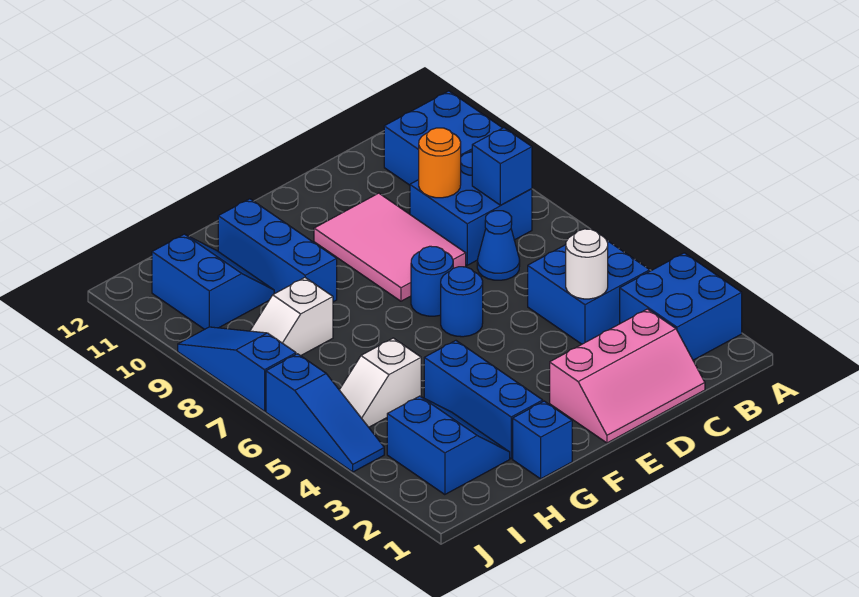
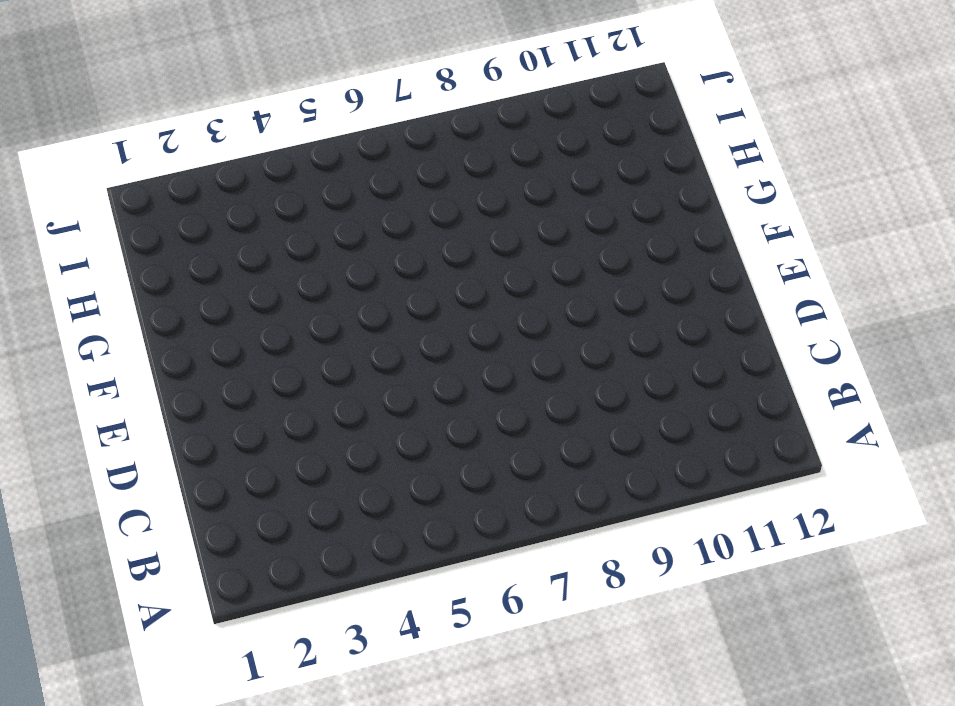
none -> blue brick A2:B3 level 1
none -> blue brick A10:B11 level 1
none -> blue brick B4:C5 level 1

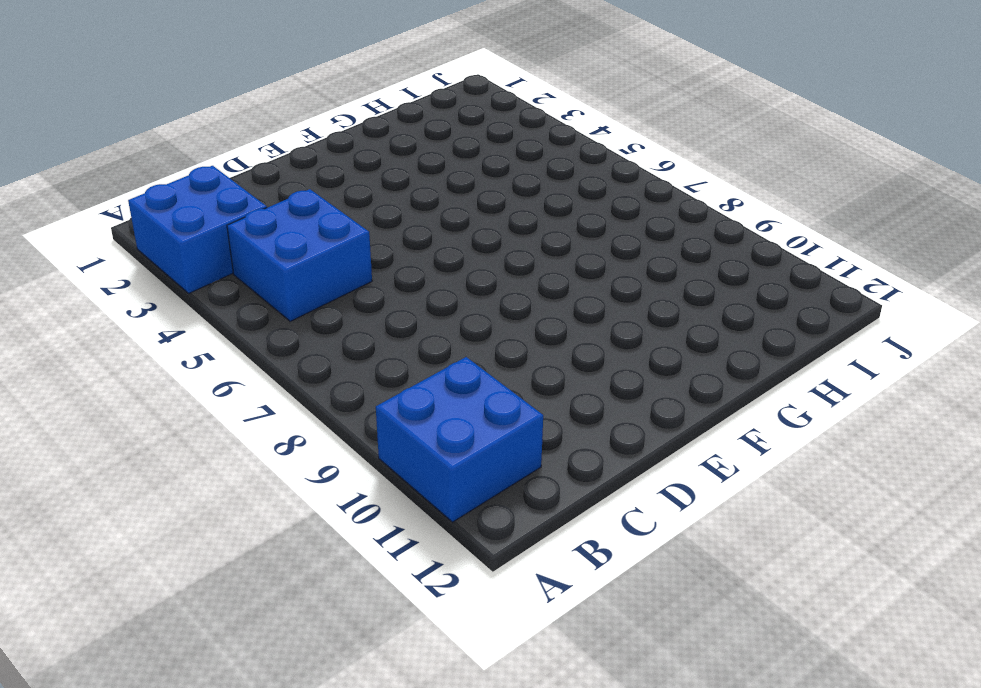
none -> blue brick B8:C9 level 1
none -> pink slope C1:E2 level 1 top 2
none -> blue cone C7 level 1

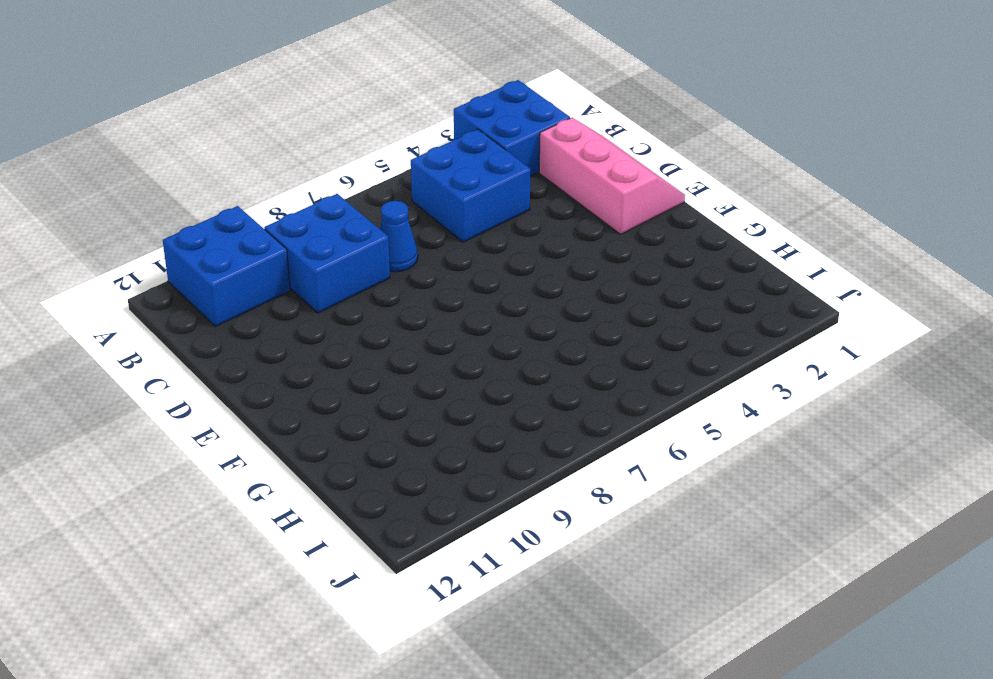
none -> pink tile D8:E10 level 1
none -> blue round brick E6 level 1
none -> blue round brick E7 level 1

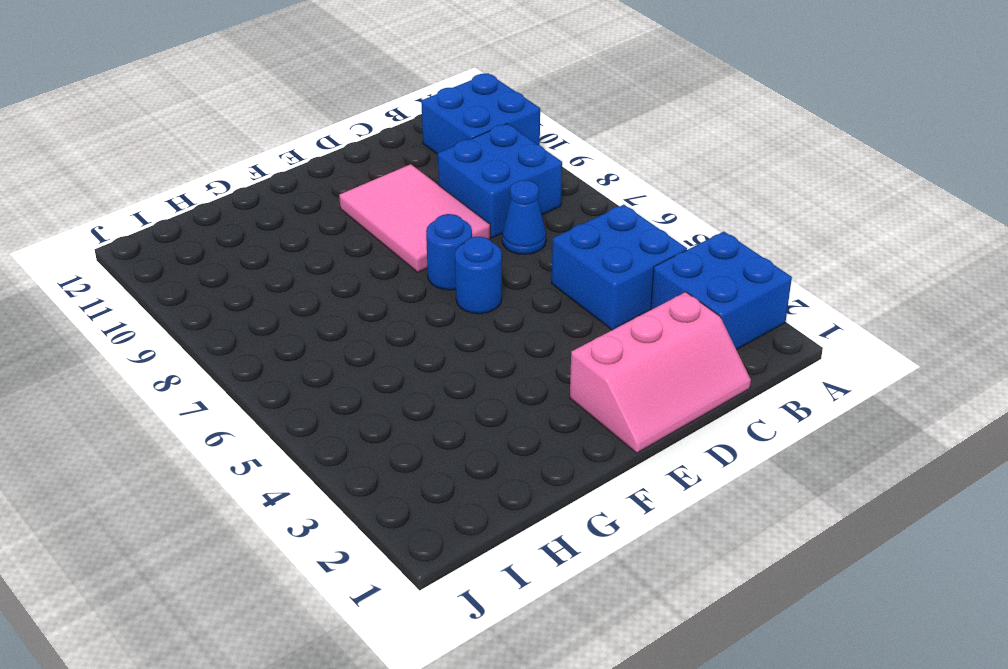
none -> blue brick G1 level 1
none -> blue brick G2:G4 level 1
none -> blue brick G9:G11 level 1

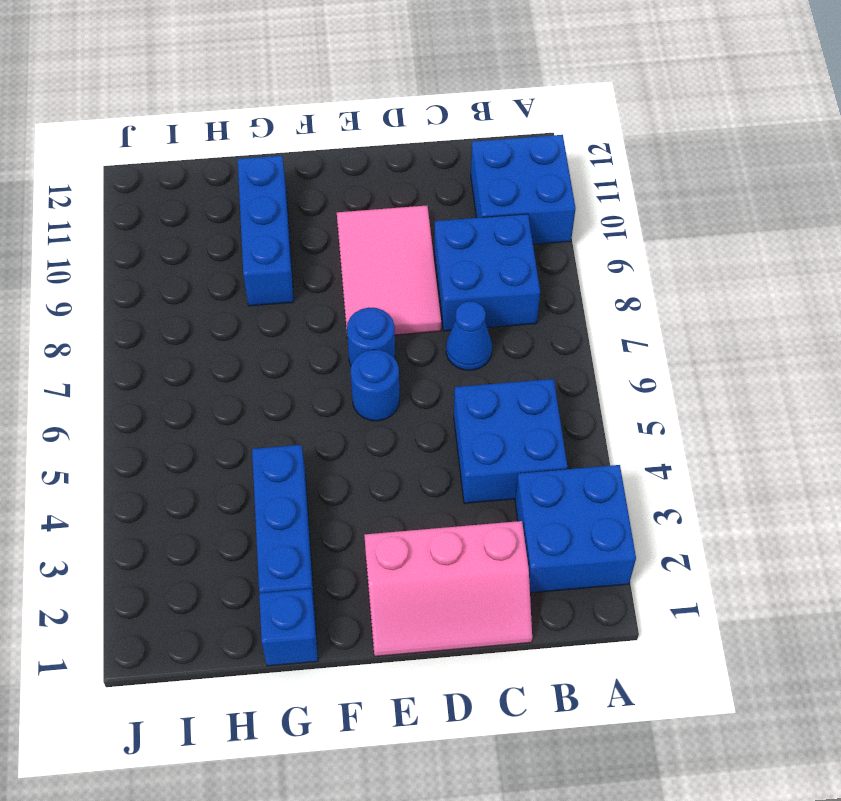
none -> blue slope H2:I3 level 1 top I
none -> white slope H5:I5 level 1 top H
none -> white slope H8:I8 level 1 top H

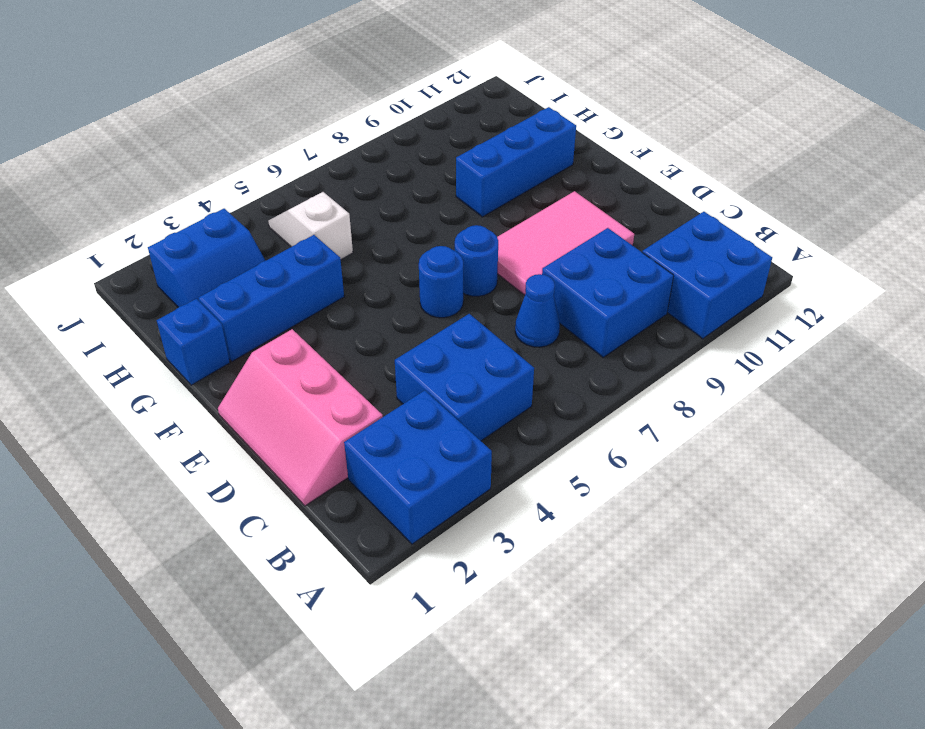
none -> white slope H8:I8 level 1 top H
none -> blue slope H10:I11 level 1 top I
none -> blue slope J4:J6 level 1 top 6

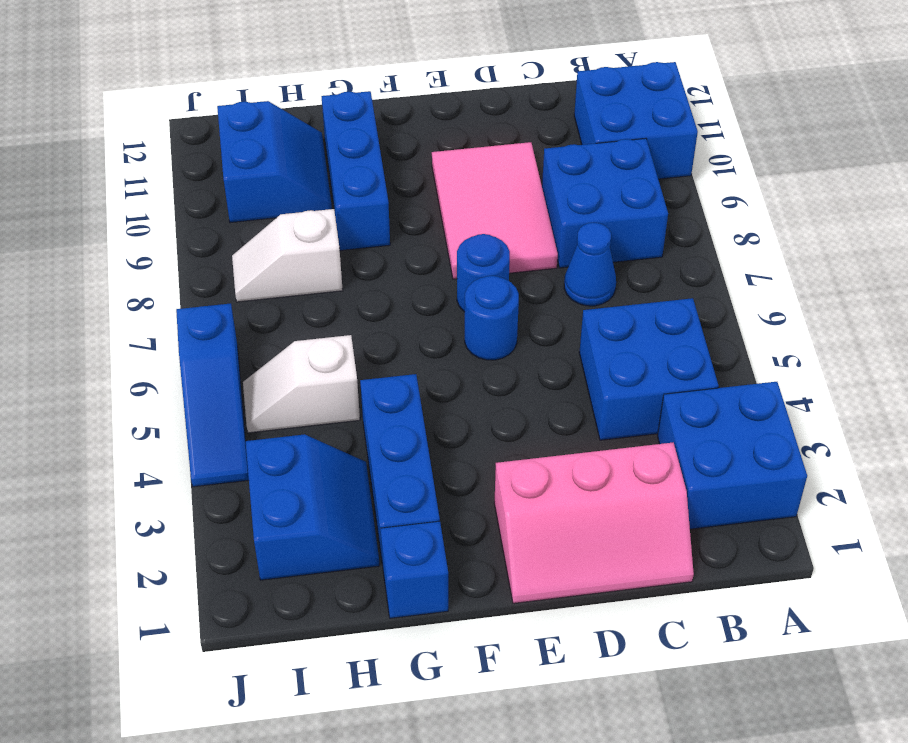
none -> blue slope J7:J9 level 1 top 7
none -> blue brick B8 level 2
none -> white round brick C4 level 2

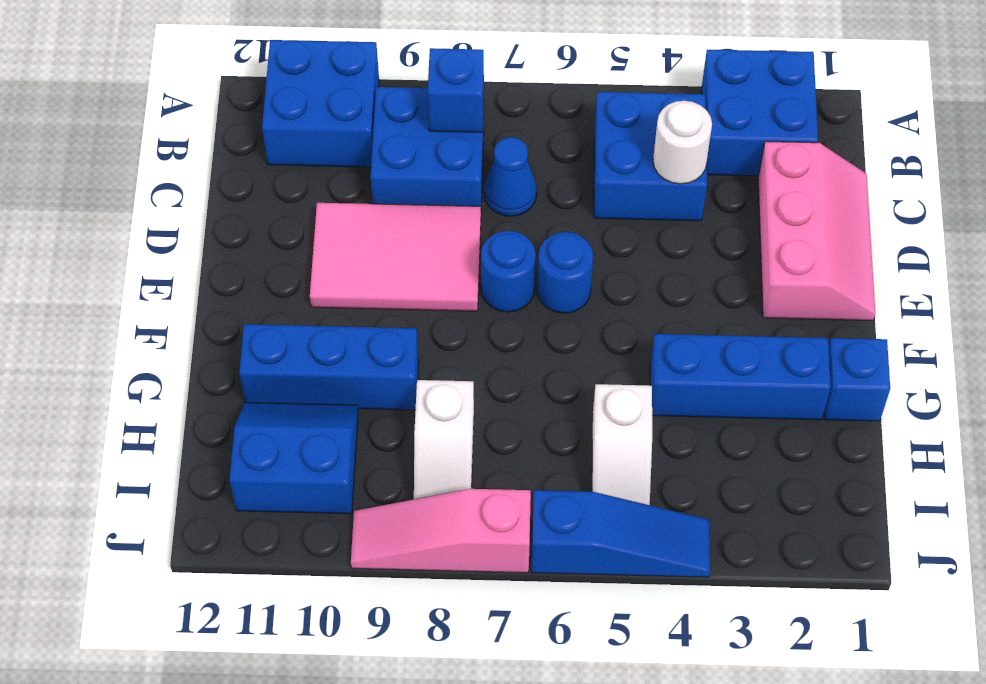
pink slope J7:J9 level 1 top 7 -> blue slope J7:J9 level 1 top 7
none -> blue slope H2:I3 level 1 top I
none -> orange round brick C9 level 2

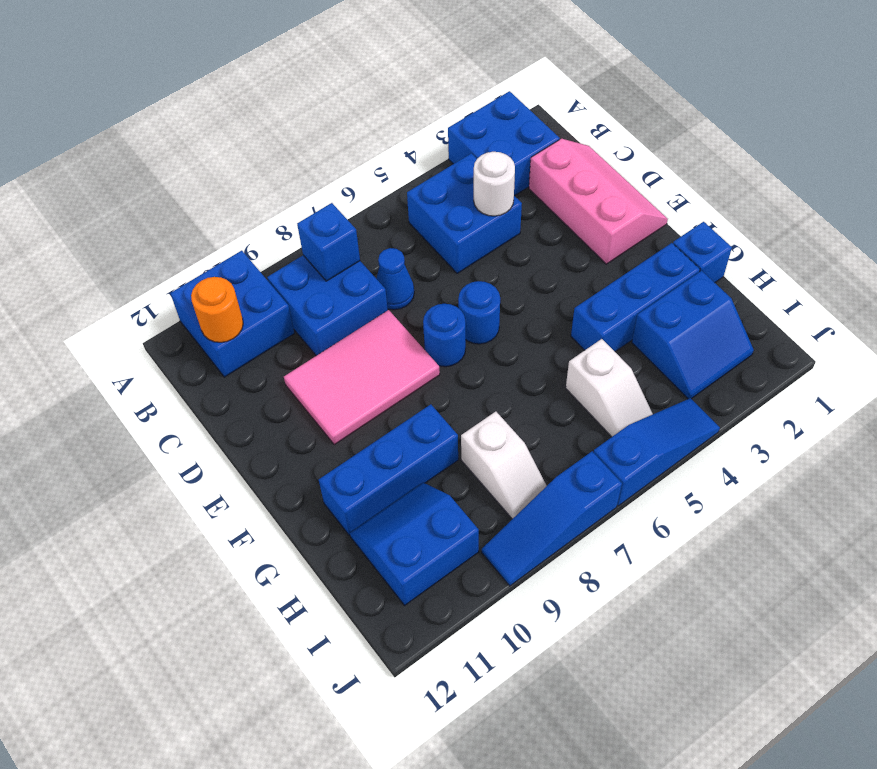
orange round brick B11 level 2 -> orange round brick C9 level 2
blue slope H2:I3 level 1 top H -> blue slope H2:I3 level 1 top I

